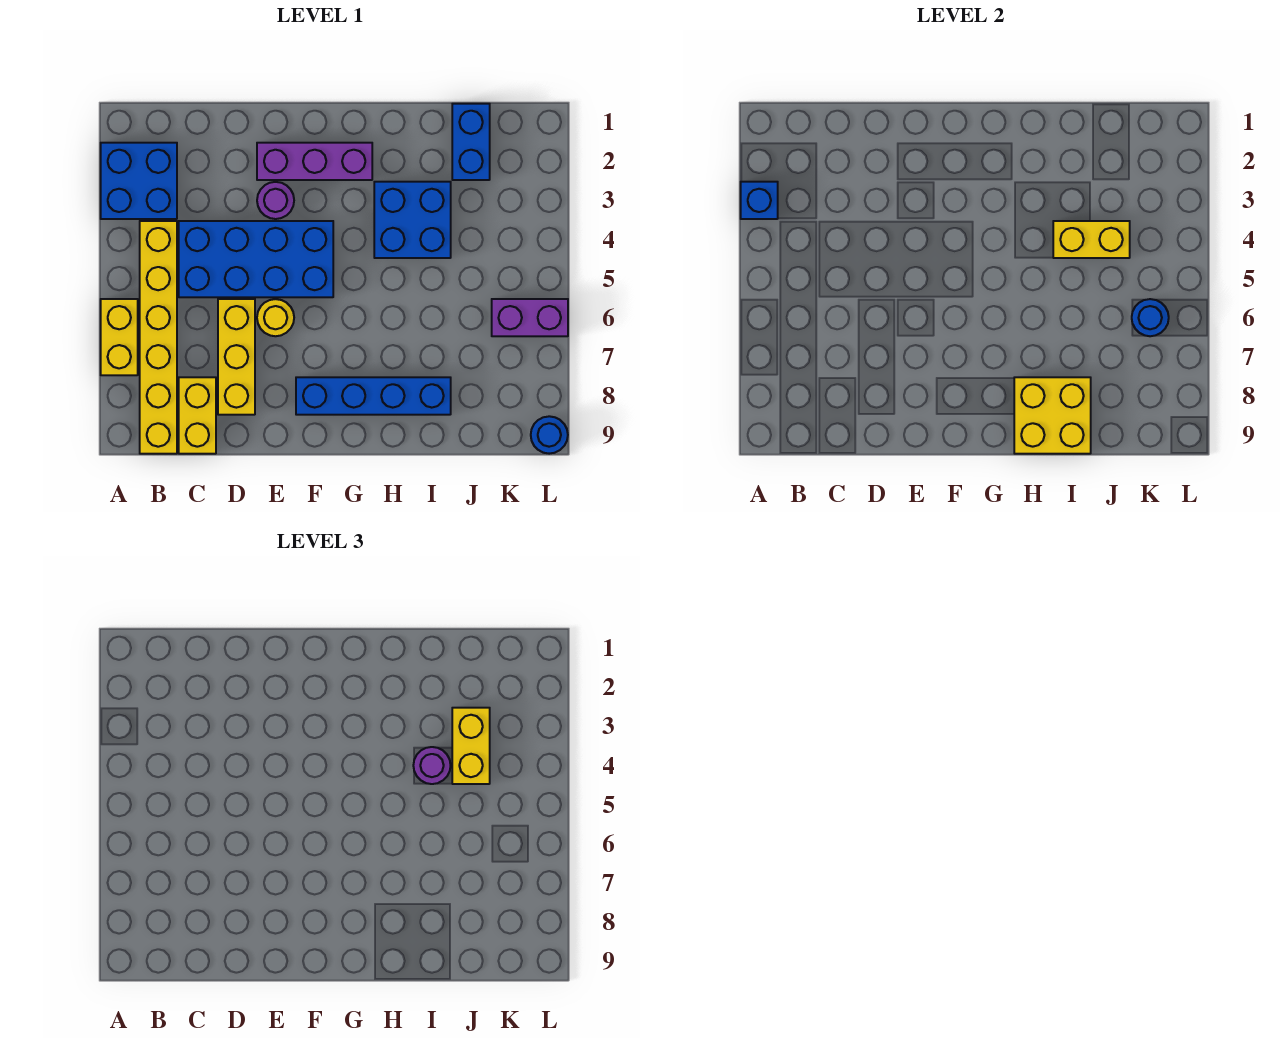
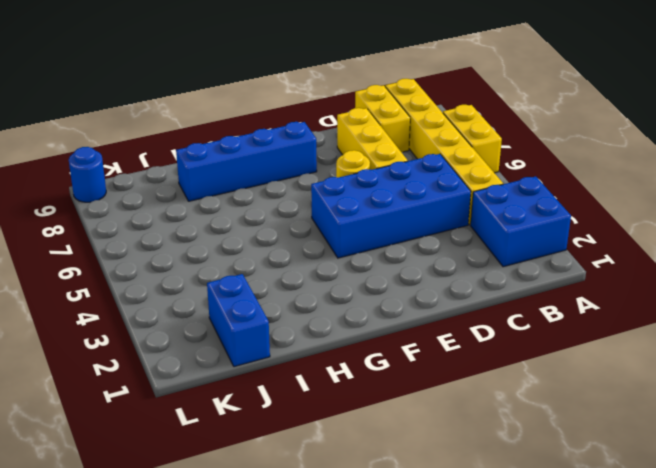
none -> purple brick E2:G2 level 1
none -> purple round brick E3 level 1
none -> blue brick H3:I4 level 1

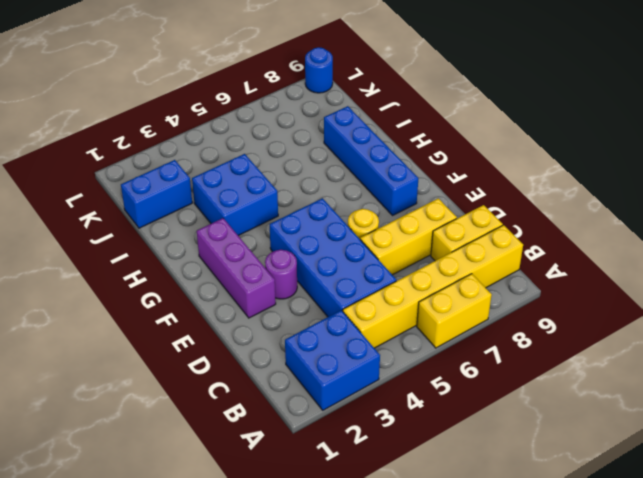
none -> purple brick K6:L6 level 1
none -> blue brick A3 level 2
none -> yellow brick H8:I9 level 2

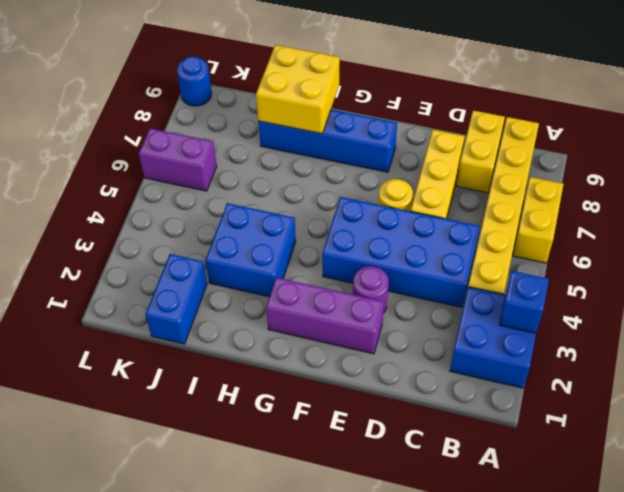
none -> yellow brick I4:J4 level 2
none -> blue round brick K6 level 2
none -> purple round brick I4 level 3

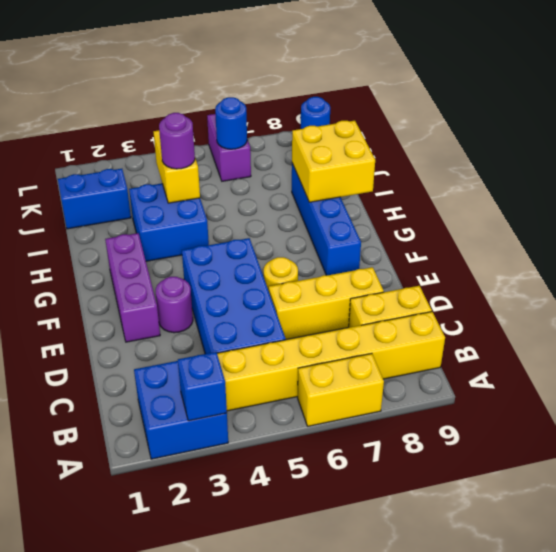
none -> yellow brick J3:J4 level 3

